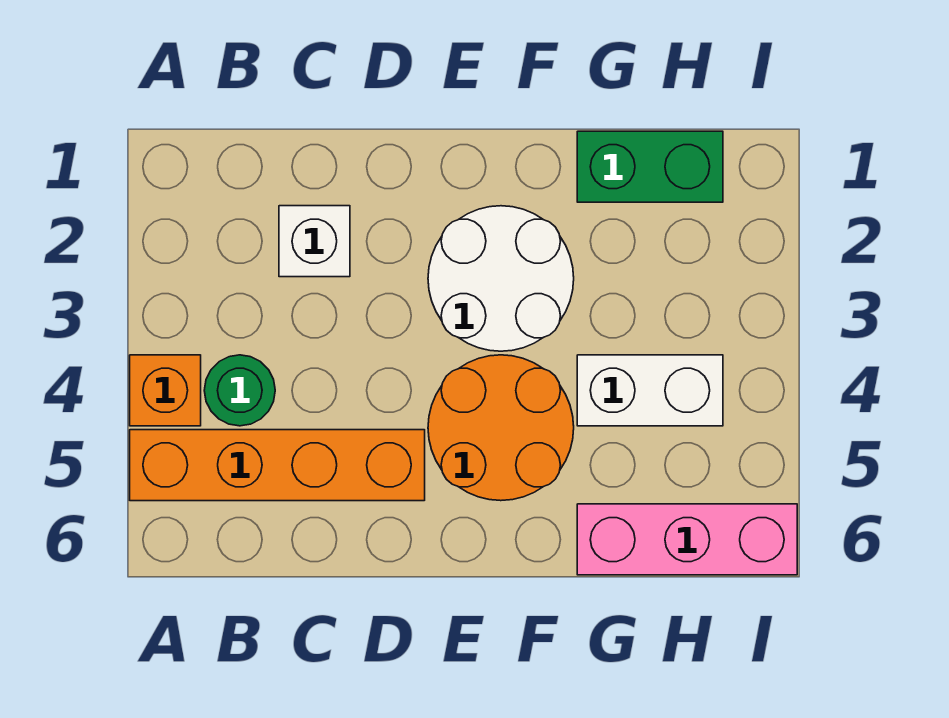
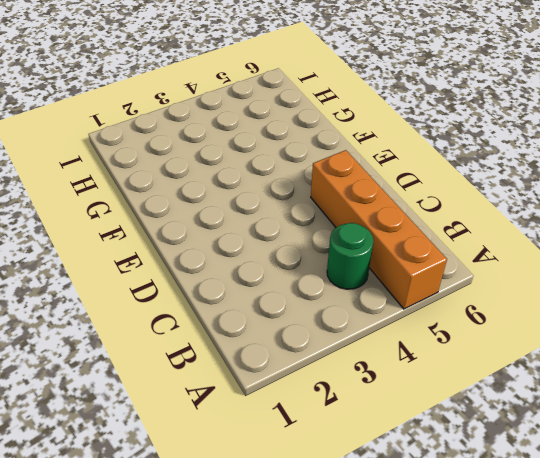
none -> orange brick A4 level 1
none -> white brick C2 level 1

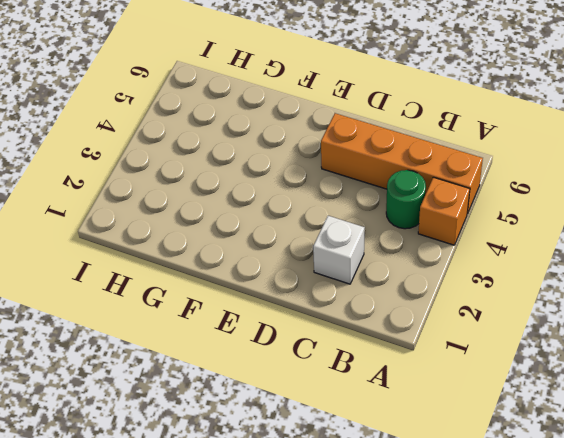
none -> white round brick E2:F3 level 1
none -> orange round brick E4:F5 level 1

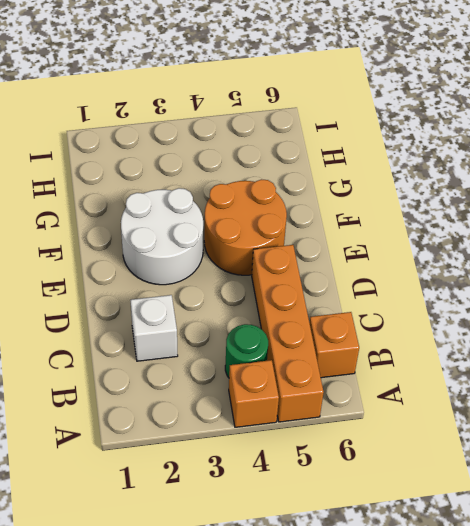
orange brick B6 level 1 -> none
none -> green brick G1:H1 level 1
none -> white brick G4:H4 level 1

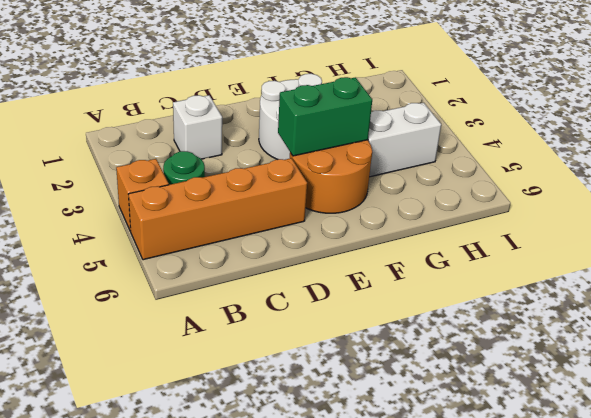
green brick E4:F4 level 2 -> green brick G1:H1 level 1
none -> pink brick G6:I6 level 1

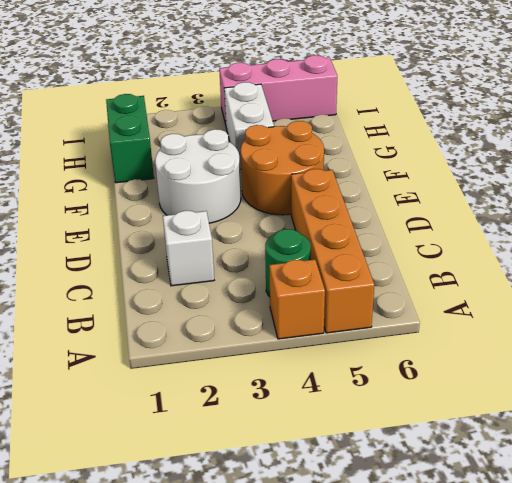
pink brick I4:I6 level 1 -> pink brick G6:I6 level 1

